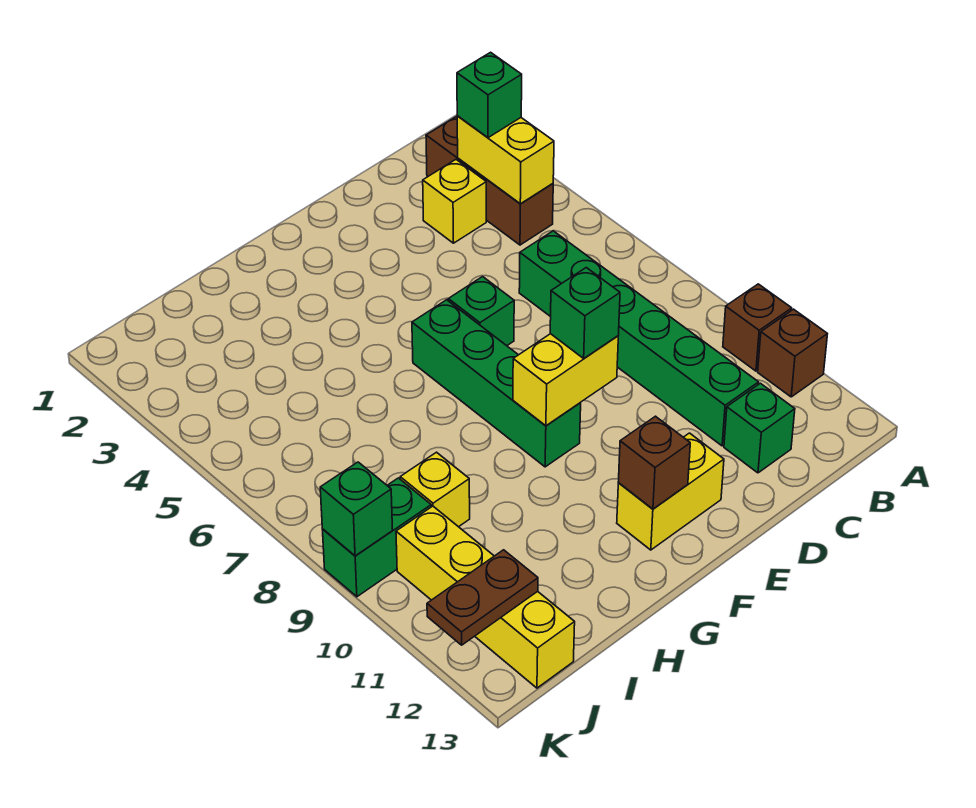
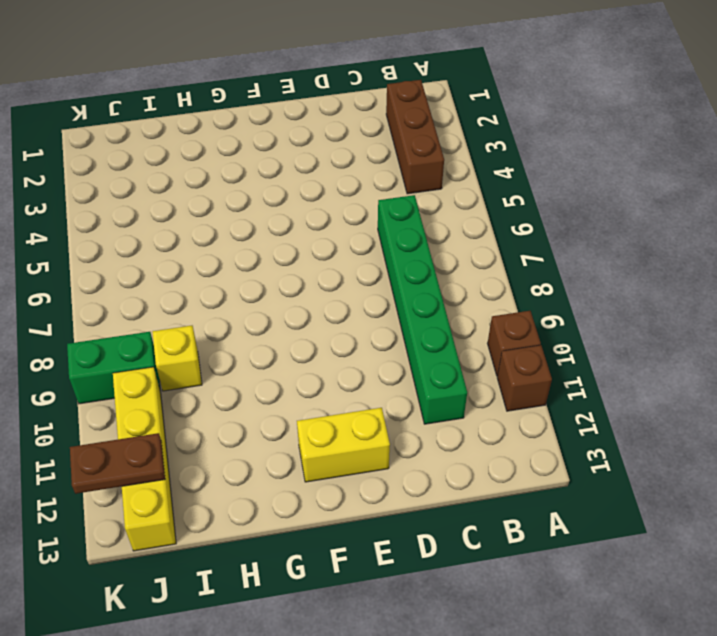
none -> yellow brick C3 level 1
none -> green brick C12 level 1
none -> green brick E6 level 1

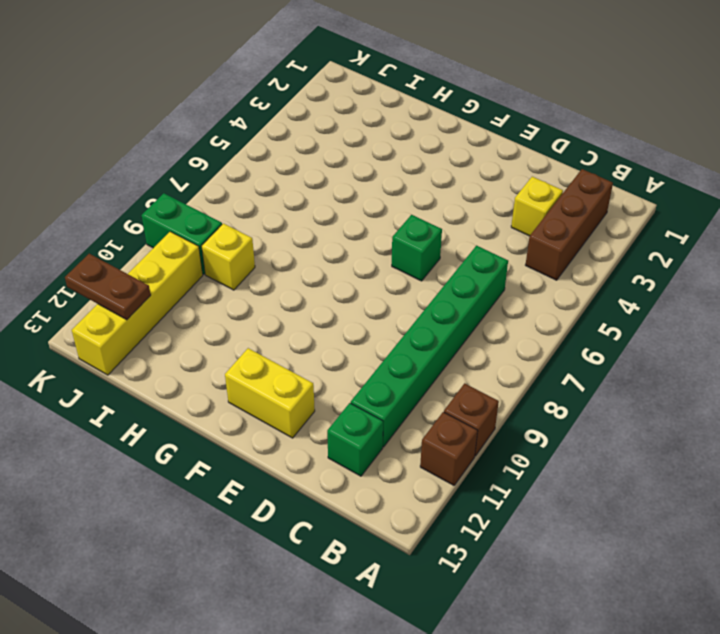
none -> green brick F6:F9 level 1
none -> yellow brick B3:B4 level 2
none -> yellow brick E9:F9 level 2

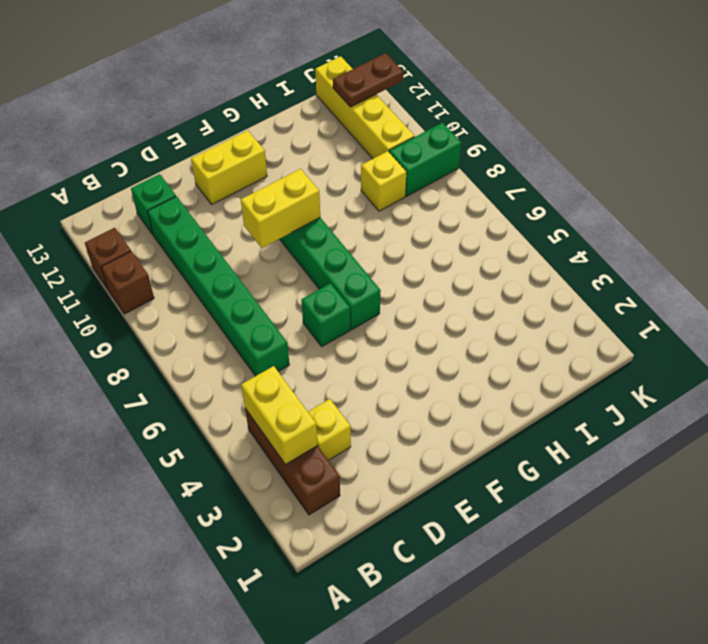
none -> brown brick F12 level 2
none -> green brick K9 level 2
none -> green brick B3 level 3

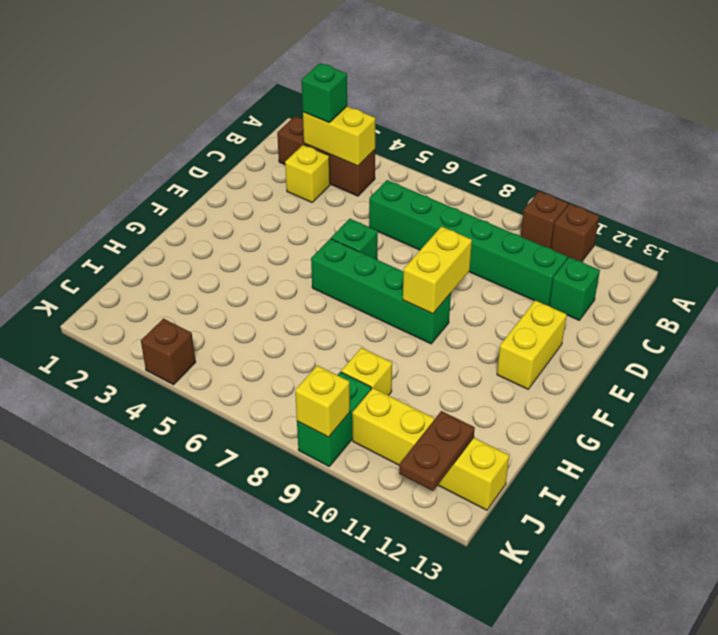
brown brick K4 level 1 -> brown brick F12 level 2
yellow brick K9 level 2 -> green brick K9 level 2
none -> green brick E9 level 3

